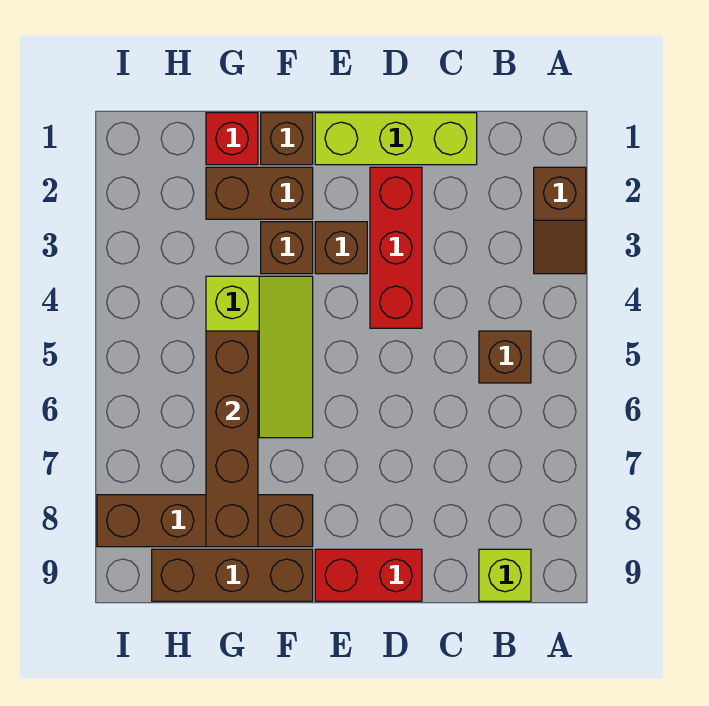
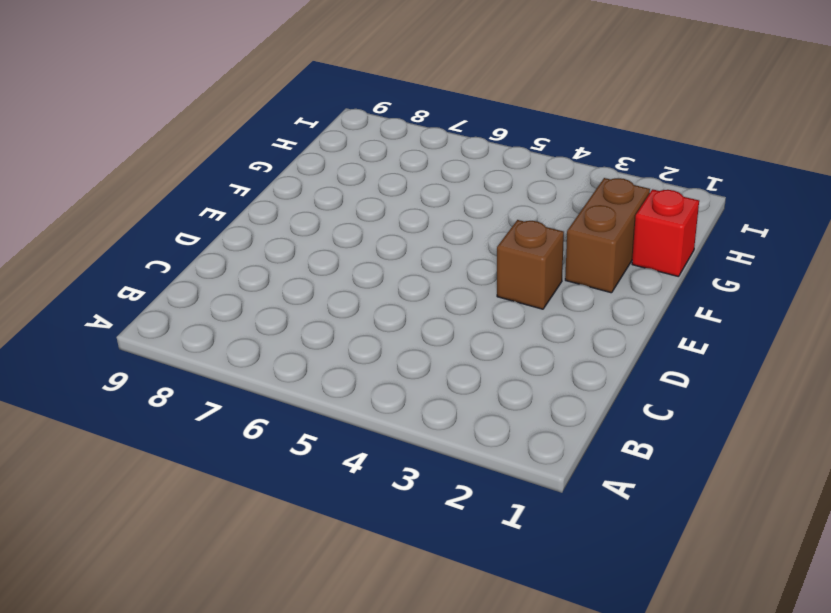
none -> brown slope A2:A3 level 1 top 2
none -> brown brick B5 level 1
none -> lime brick B9 level 1

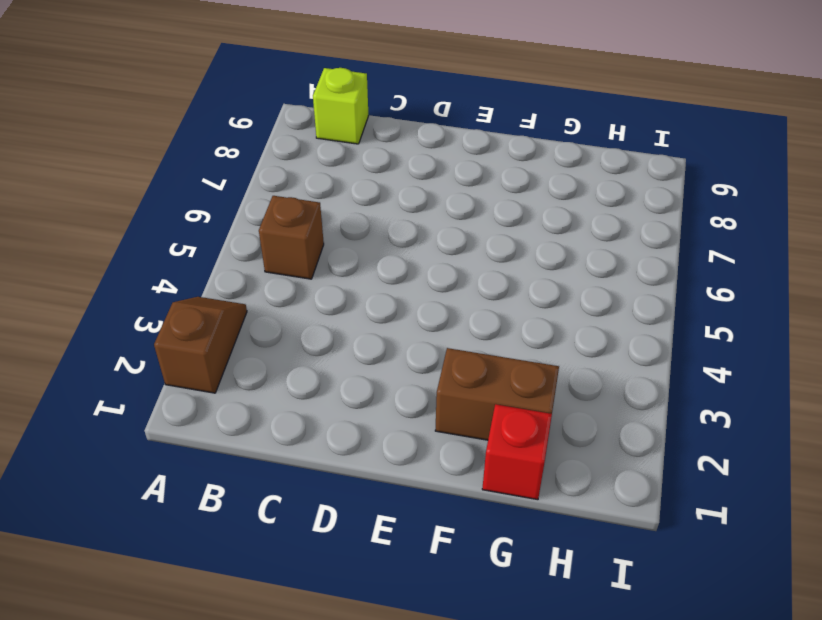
none -> lime brick C1:E1 level 1
none -> red brick D2:D4 level 1
none -> red brick D9:E9 level 1

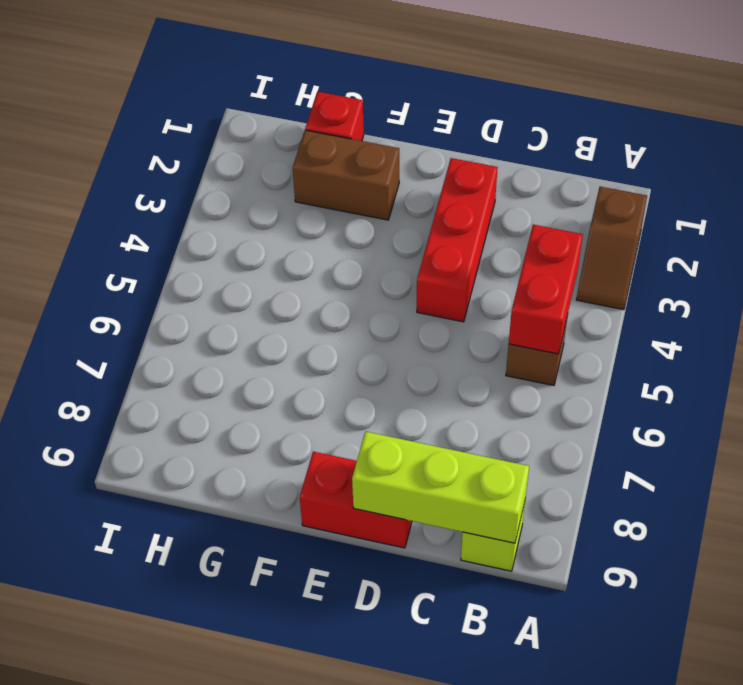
red brick B4:B5 level 2 -> none
lime brick B9:D9 level 2 -> lime brick C1:E1 level 1
none -> brown brick E3 level 1
none -> brown brick F1 level 1
none -> brown brick F3 level 1

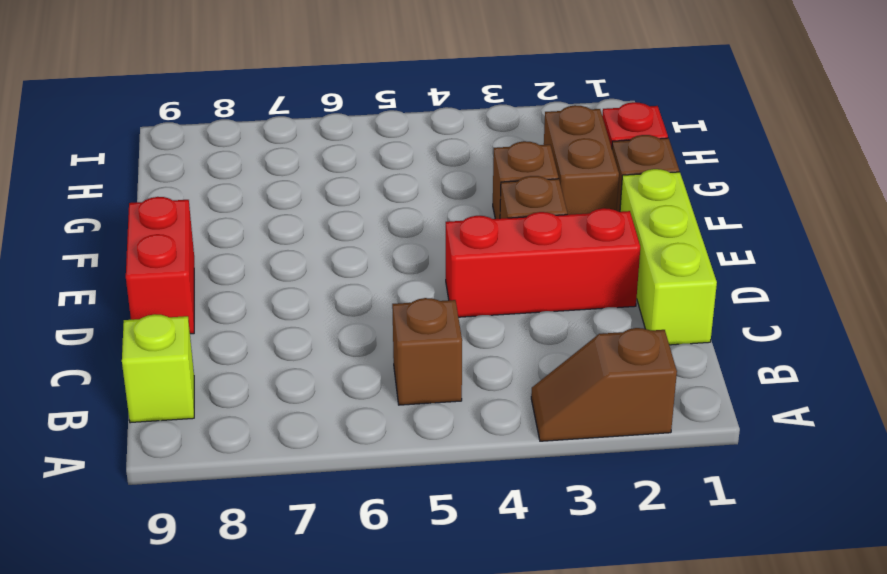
none -> lime slope F4:G6 level 1 top G
none -> brown brick F8:I8 level 1
none -> brown brick F9:H9 level 1

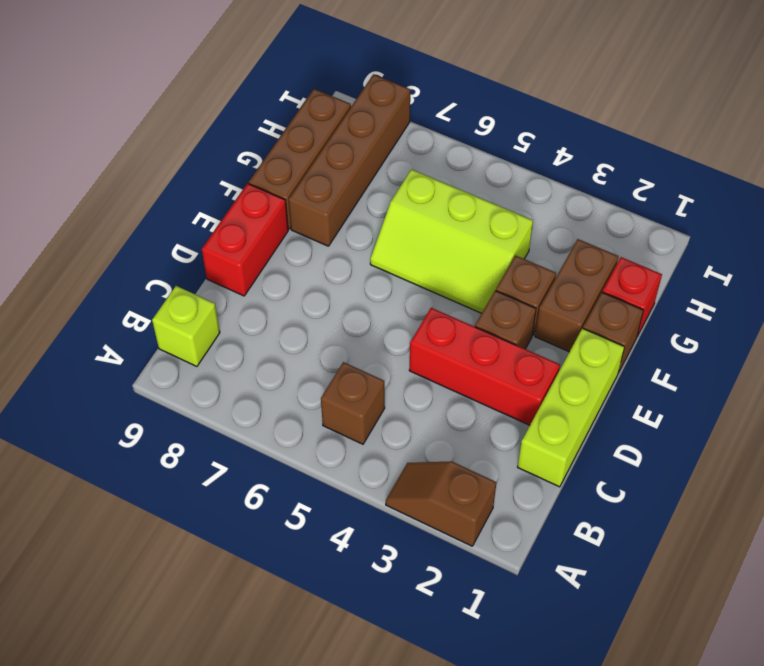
none -> brown brick G5:G8 level 2

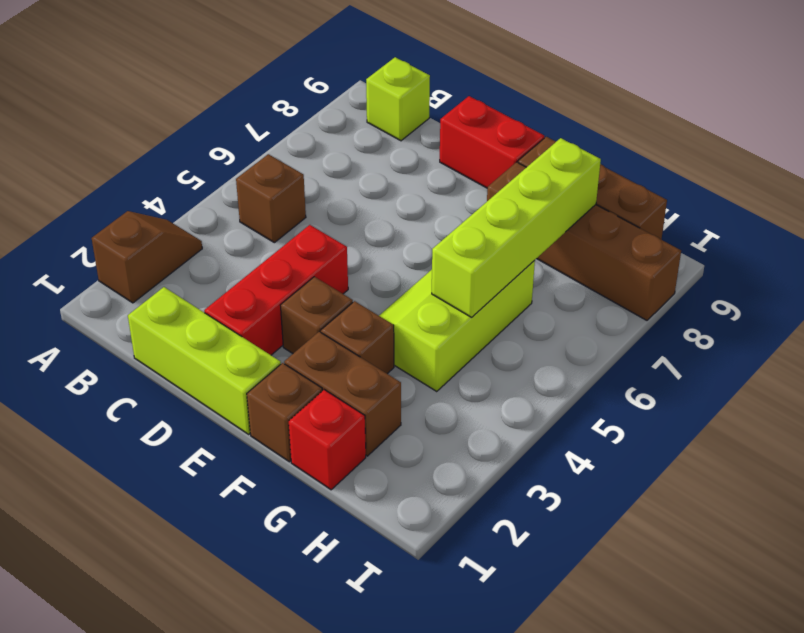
lime brick G5:G8 level 2 -> brown brick G5:G8 level 2

